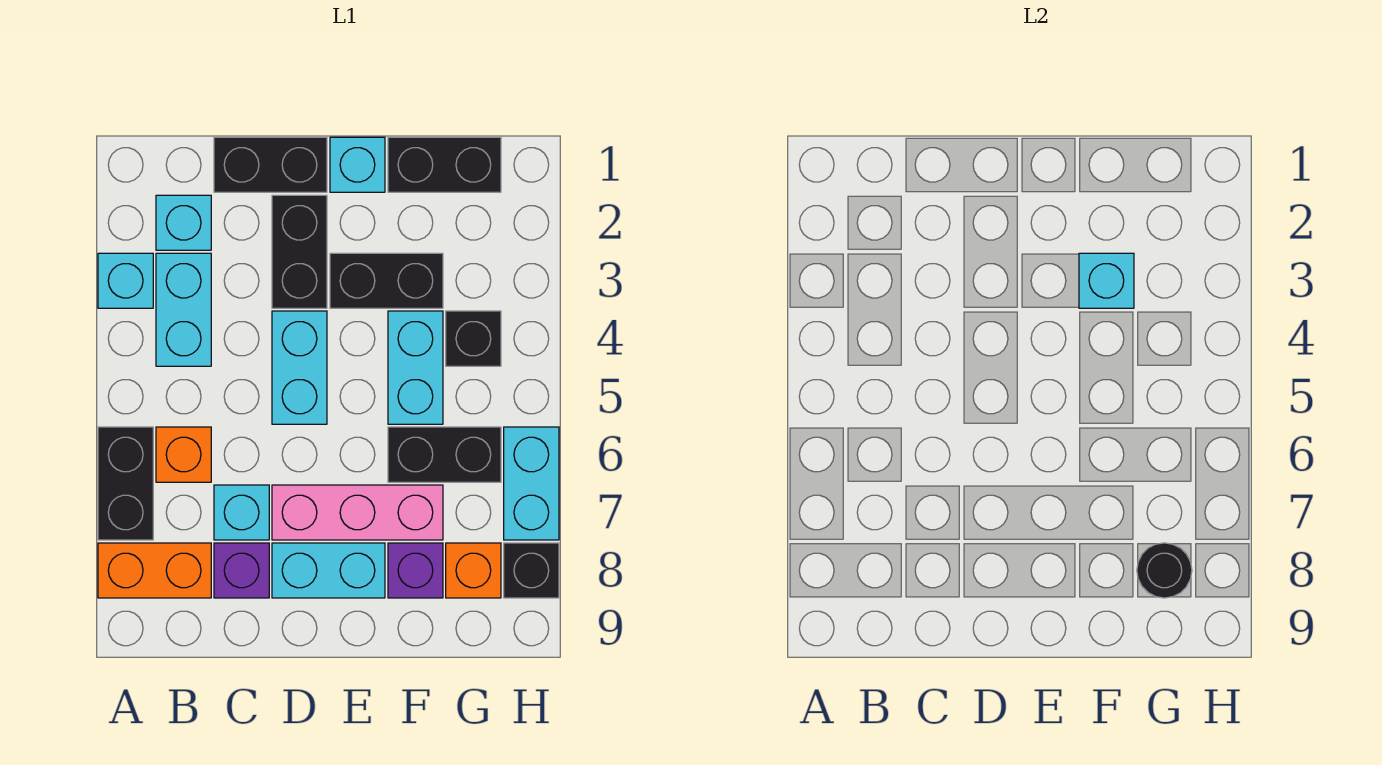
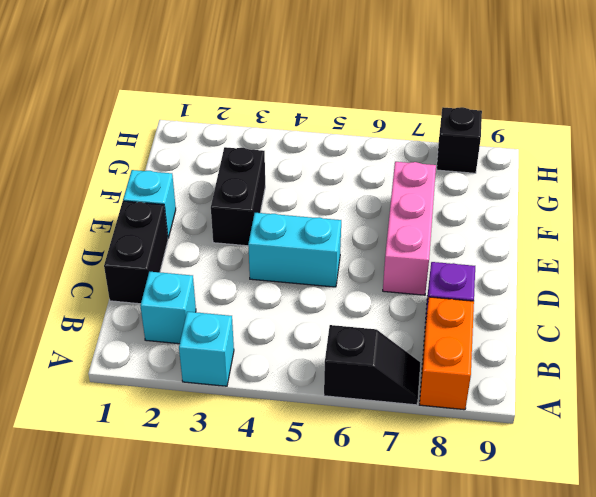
black slope A6:A7 level 1 top 6 -> black brick A6:A7 level 1
none -> cyan brick B3:B4 level 1
none -> orange brick B6 level 1
none -> cyan brick C7 level 1

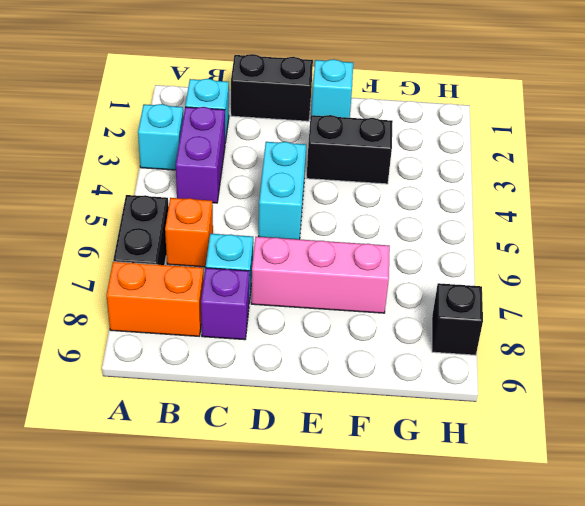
purple brick B3:B4 level 1 -> cyan brick B3:B4 level 1
none -> black brick D2:D3 level 1
none -> cyan brick D8:E8 level 1
none -> black brick F1:G1 level 1

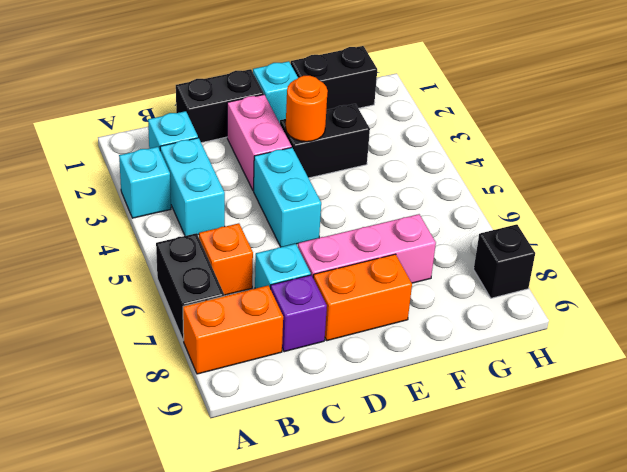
pink brick D2:D3 level 1 -> black brick D2:D3 level 1
orange brick D8:E8 level 1 -> cyan brick D8:E8 level 1
orange round brick E3 level 2 -> none
none -> cyan brick F4:F5 level 1
none -> black brick F6:G6 level 1
none -> purple brick F8 level 1

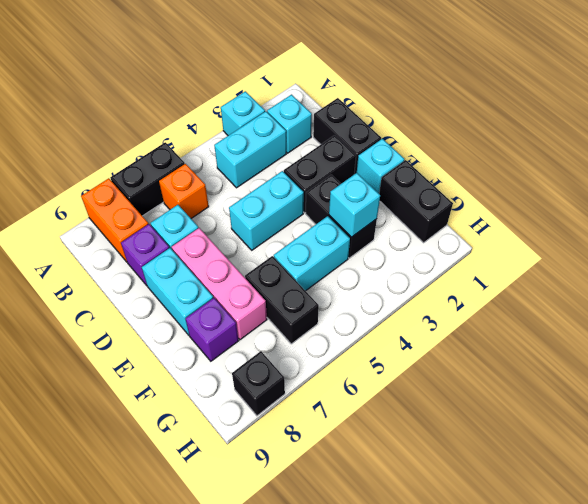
none -> black brick G4 level 1
none -> orange brick G8 level 1
none -> cyan brick H6:H7 level 1

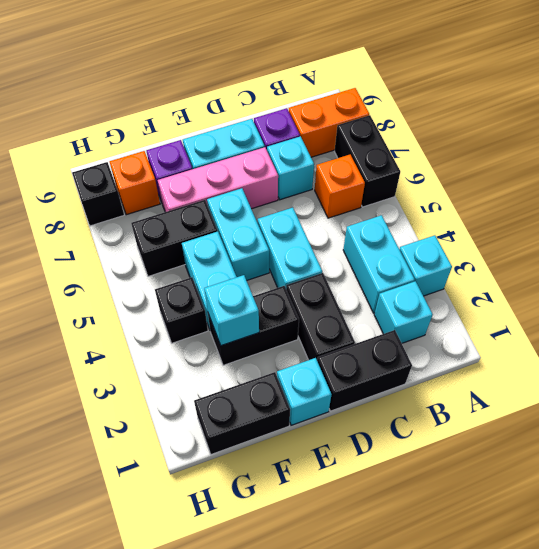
cyan brick E5:E6 level 1 -> cyan brick H6:H7 level 1
none -> black round brick G8 level 2

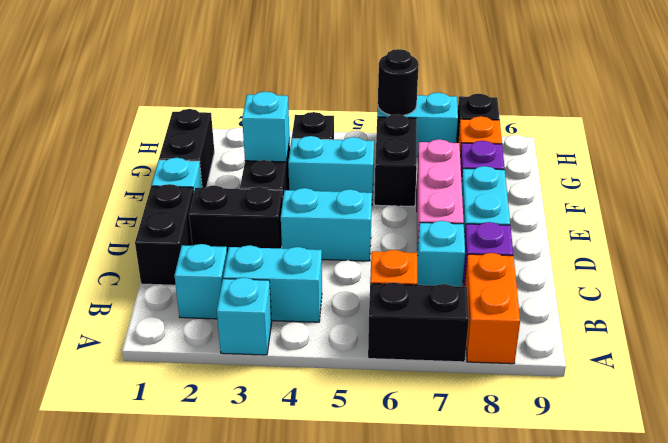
black round brick H6 level 2 -> black round brick G8 level 2

